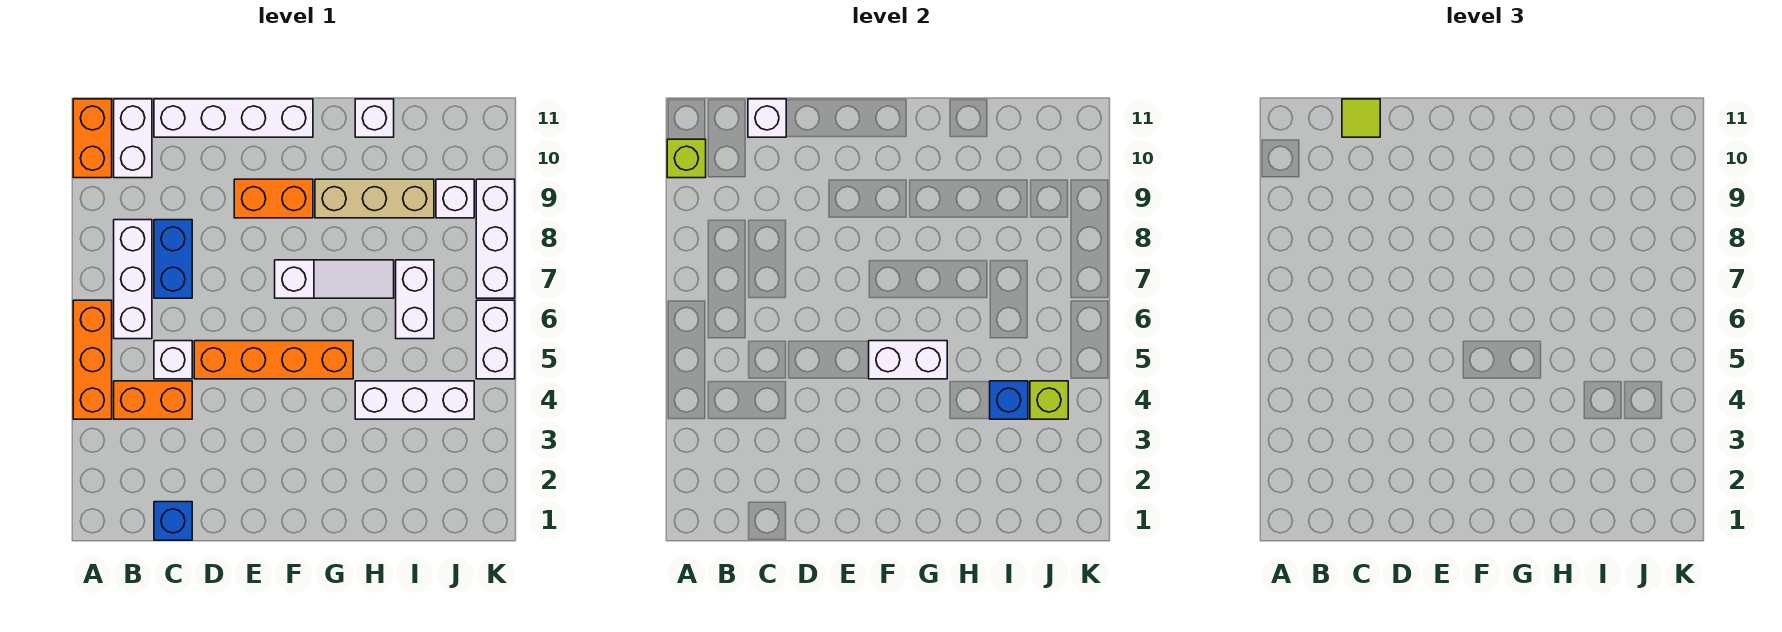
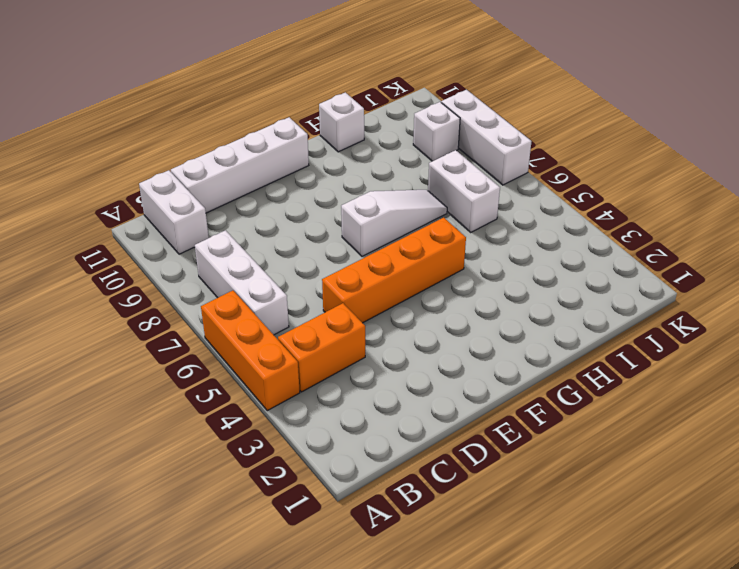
none -> orange brick A10:A11 level 1
none -> blue brick C1 level 1
none -> white brick C5 level 1

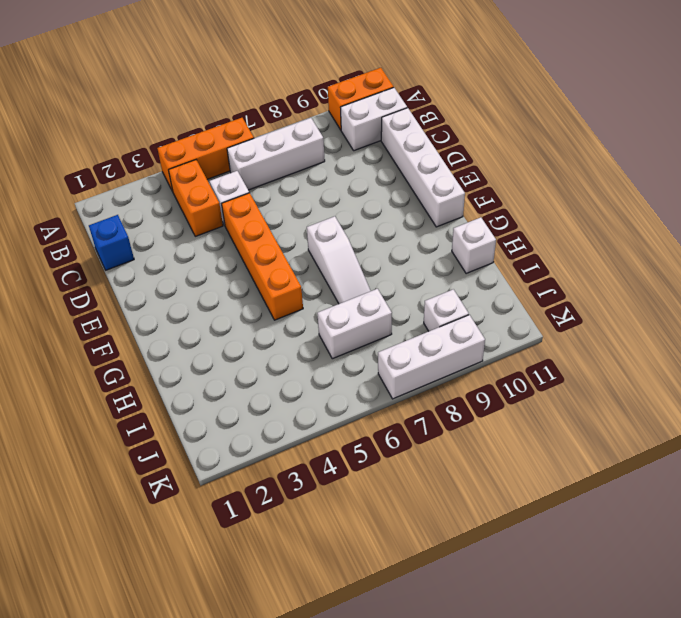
none -> blue brick C7:C8 level 1
none -> orange brick E9:F9 level 1
none -> tan brick G9:I9 level 1

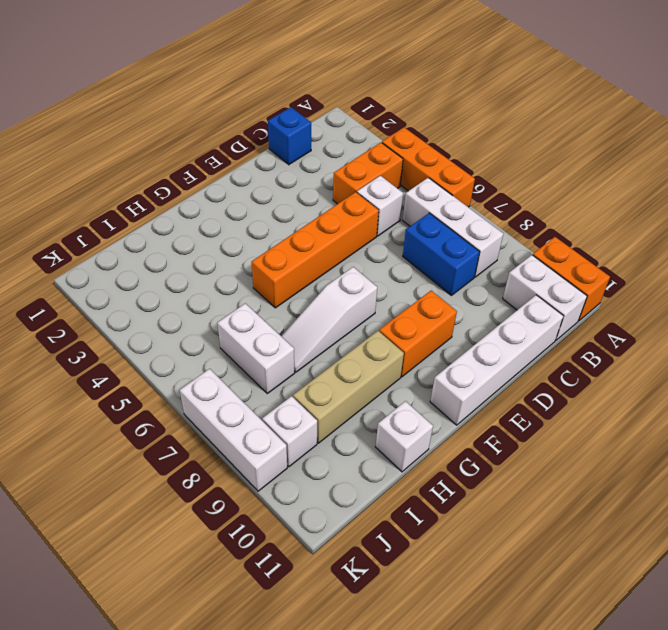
none -> white brick H4:J4 level 1
none -> white brick K5:K6 level 1
none -> lime brick A10 level 2

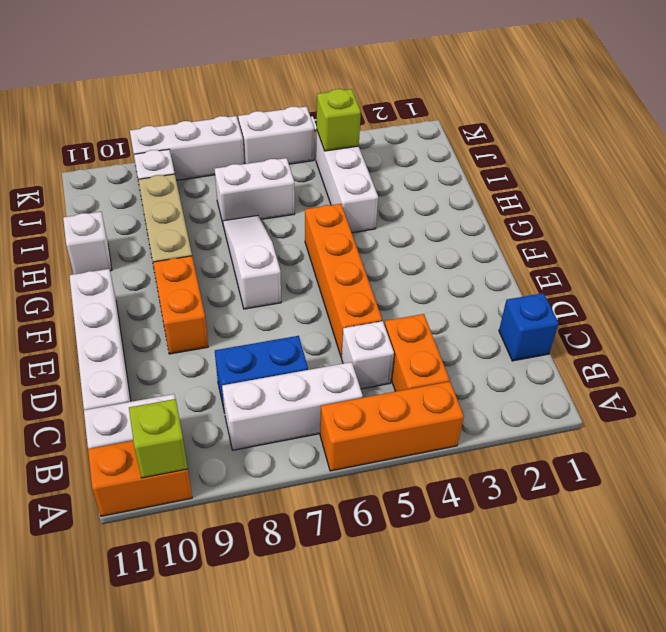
none -> white brick C11 level 2
none -> white brick F5:G5 level 2
none -> blue brick I4 level 2

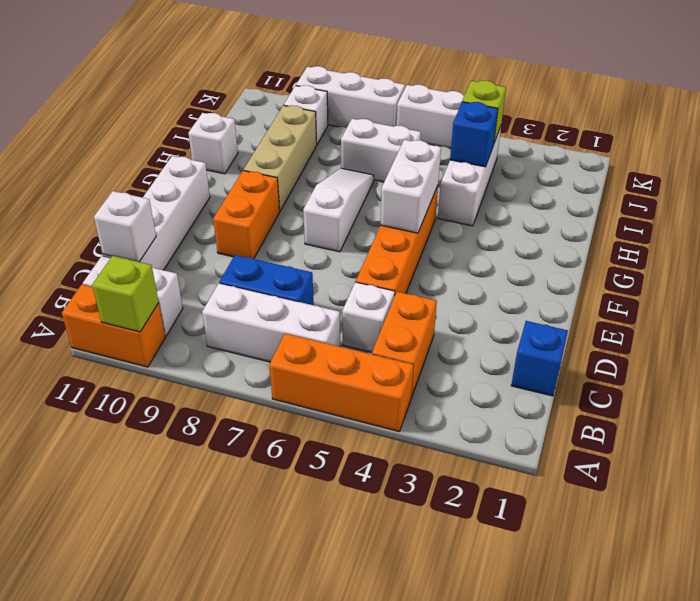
none -> lime tile C11 level 3

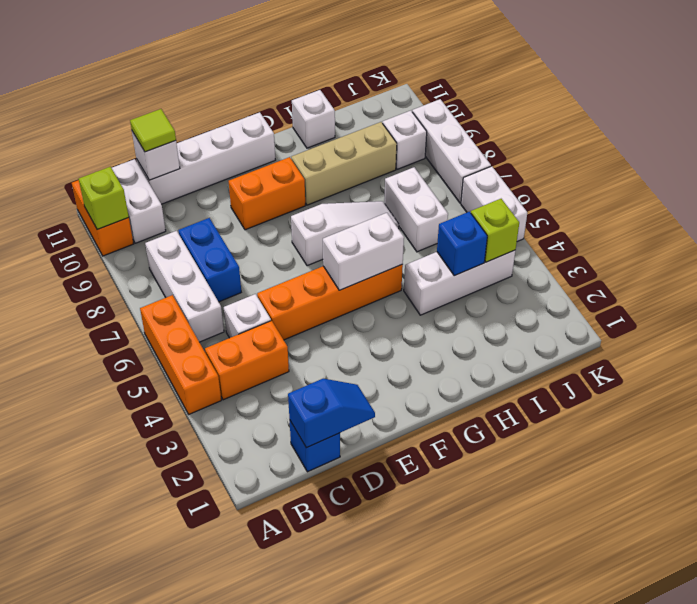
blue slope C1:D1 level 2 top C -> none

